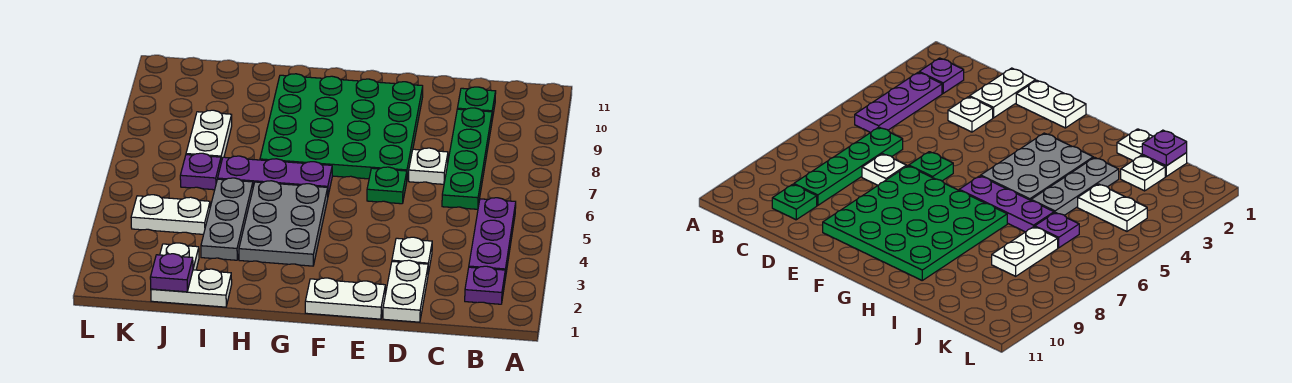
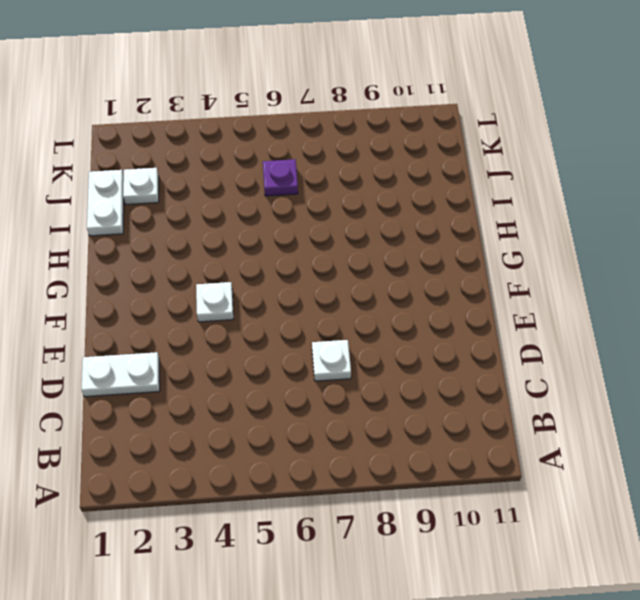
white plate F4 level 1 -> white plate D3 level 1
none -> purple plate B2 level 1
none -> purple plate B3:B5 level 1
none -> green plate C6:C9 level 1

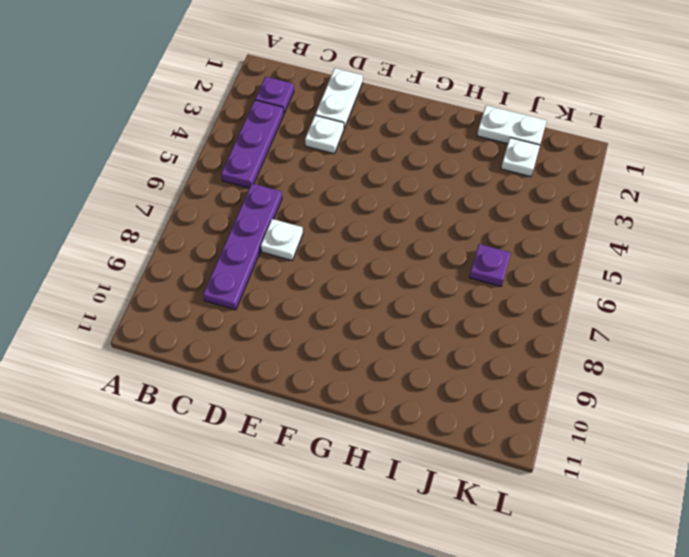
purple plate C6:C9 level 1 -> green plate C6:C9 level 1
none -> green plate C10 level 1
none -> white plate E1:F1 level 1
none -> green plate E6 level 1

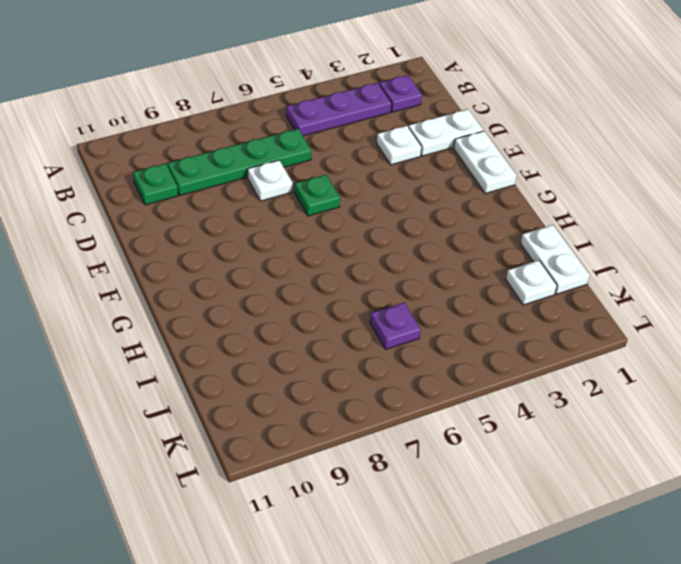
none -> green plate E7:H10 level 1
none -> grey plate G3:H5 level 1
none -> purple plate G6:I6 level 1

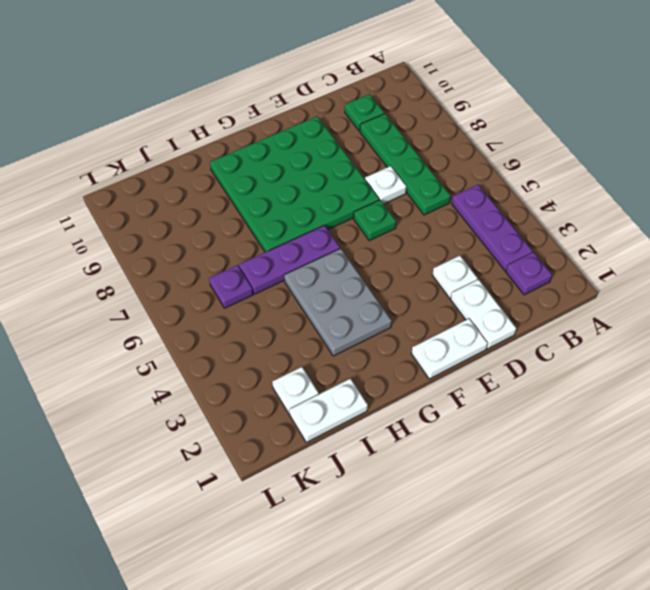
none -> grey plate I3:I5 level 1
none -> white plate J4:K4 level 1
none -> white plate J7:J8 level 1

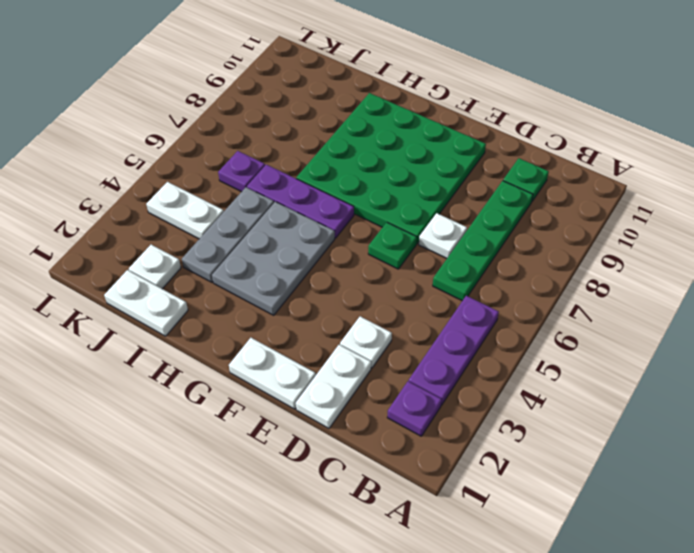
none -> white plate J7:J8 level 1
none -> purple plate J1 level 2

